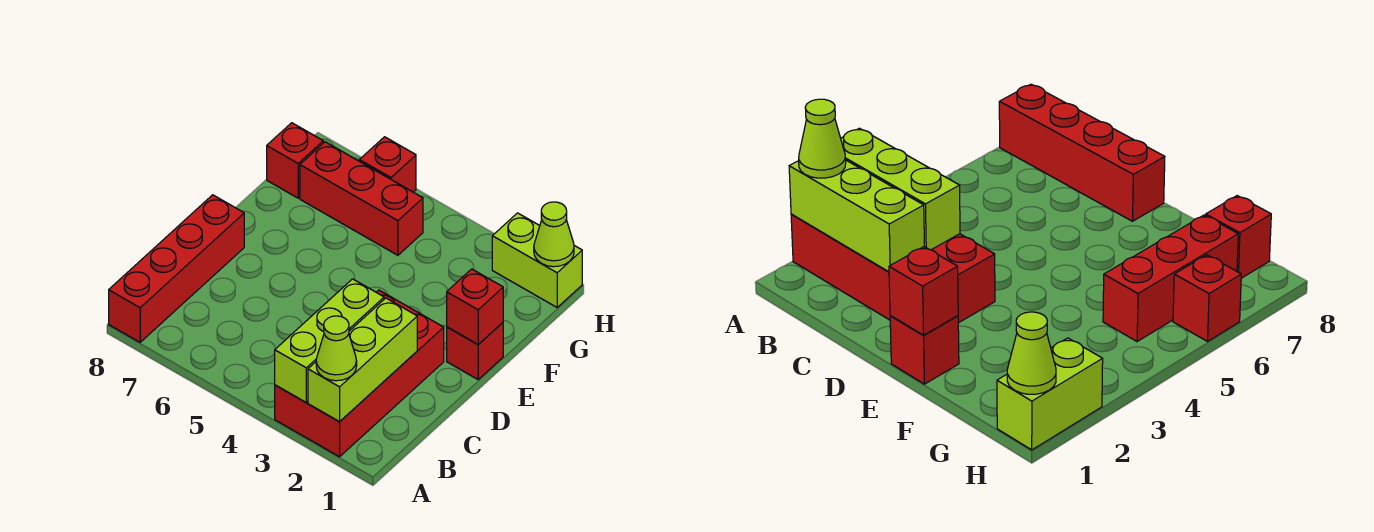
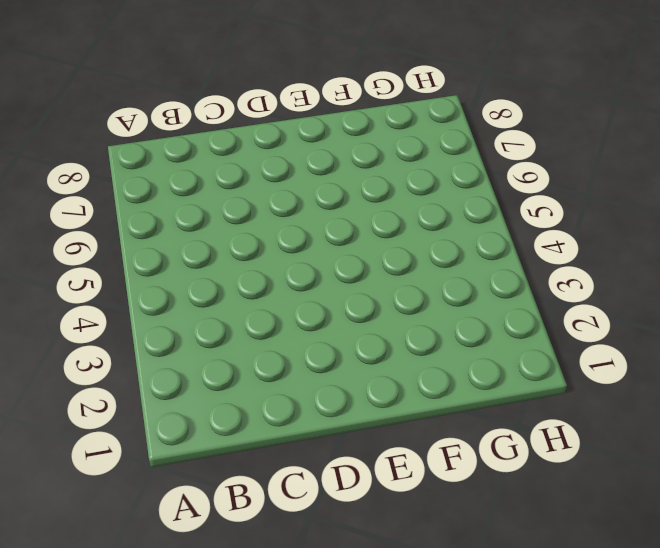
none -> red brick A2:D3 level 1
none -> red brick A8:D8 level 1
none -> red brick E1 level 1

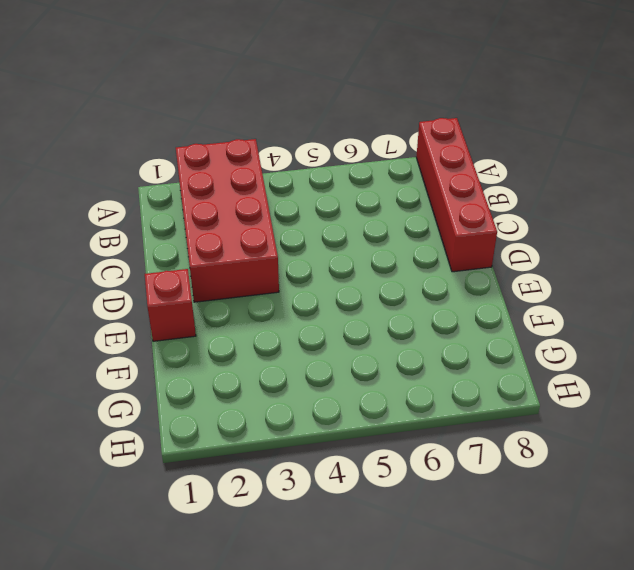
none -> red brick G5:G7 level 1
none -> red brick G8 level 1
none -> lime brick H1:H2 level 1

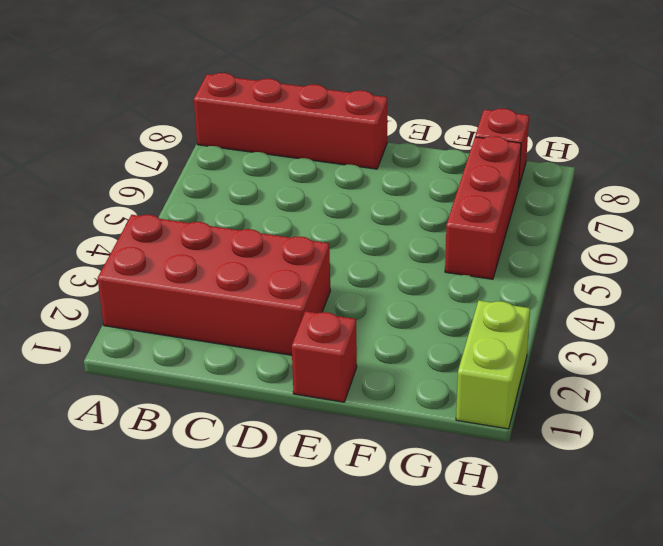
none -> red brick H6 level 1
none -> lime brick A2:C2 level 2
none -> lime brick A3:C3 level 2

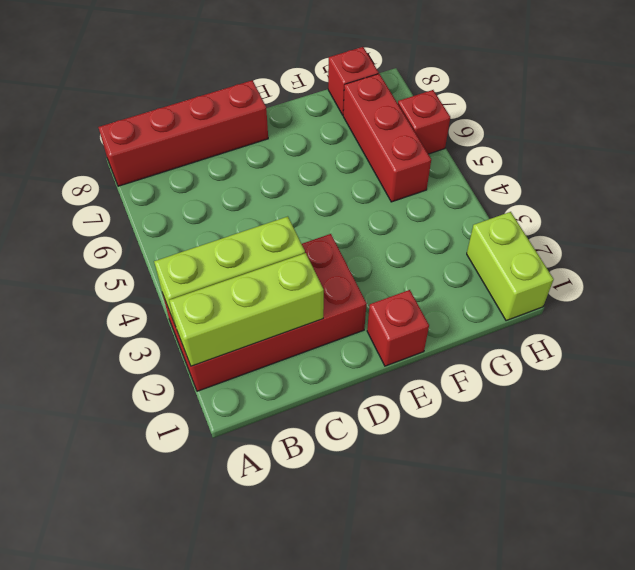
none -> red brick E1 level 2
none -> lime cone H1 level 2
none -> lime cone A2 level 3

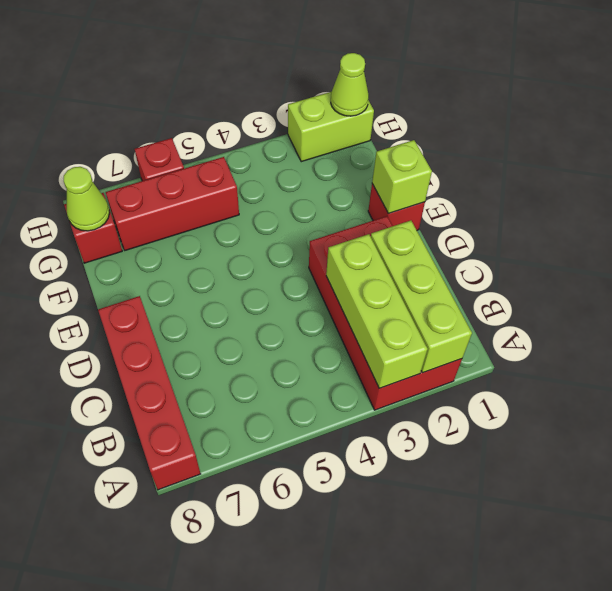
lime brick E1 level 2 -> red brick E1 level 2
lime cone G8 level 2 -> lime cone A2 level 3

